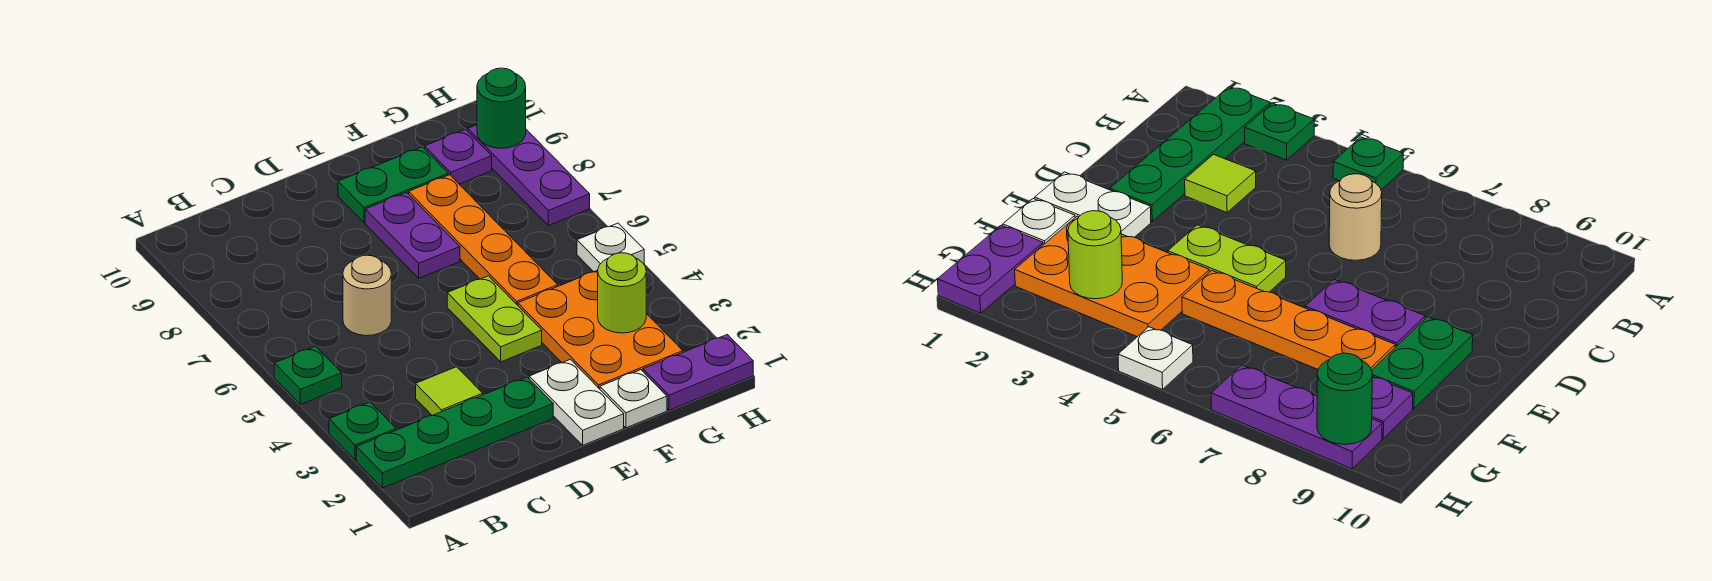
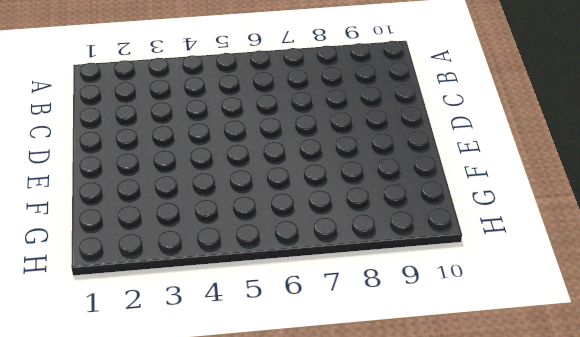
none -> green plate A2:D2 level 1
none -> green plate A3 level 1
none -> green plate A5 level 1

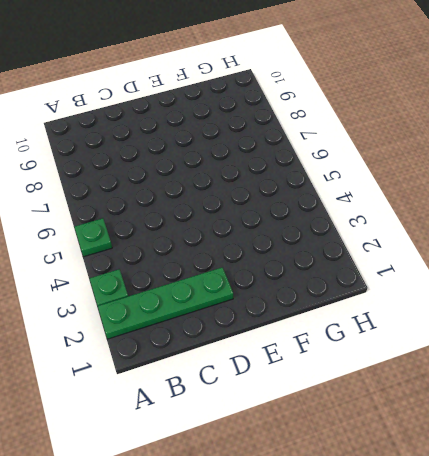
none -> lime tile C3 level 1
none -> tan round brick C6 level 1
none -> white plate E1:E2 level 1

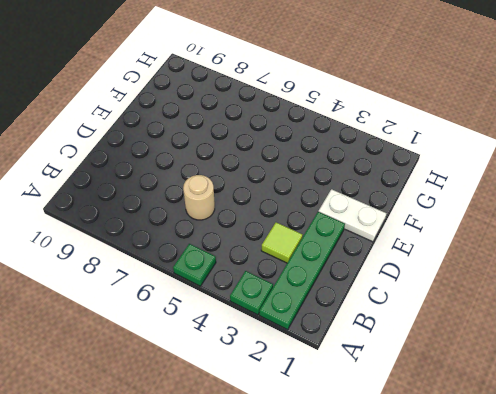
none -> lime plate E4:E5 level 1
none -> purple plate E7:E8 level 1
none -> green plate E9:F9 level 1

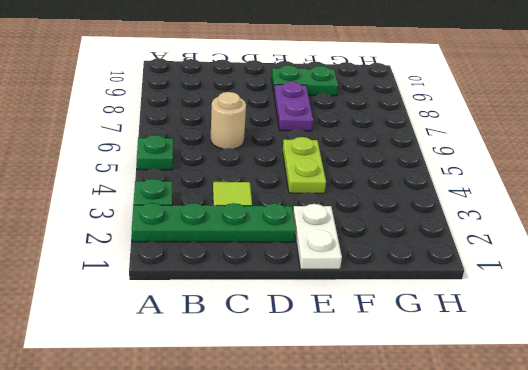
none -> white plate F1 level 1
none -> orange plate F2:G4 level 1
none -> orange plate F5:F8 level 1

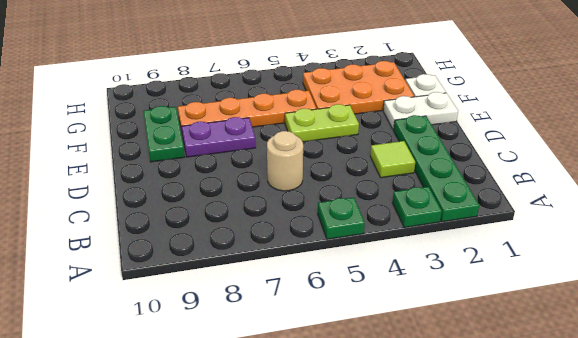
none -> purple plate G1:H1 level 1
none -> purple plate G9 level 1
none -> white plate H5 level 1

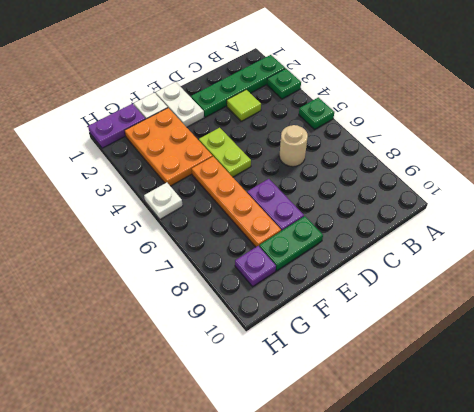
none -> purple plate H7:H9 level 1
none -> lime round brick G3 level 2
none -> green round brick H9 level 2

